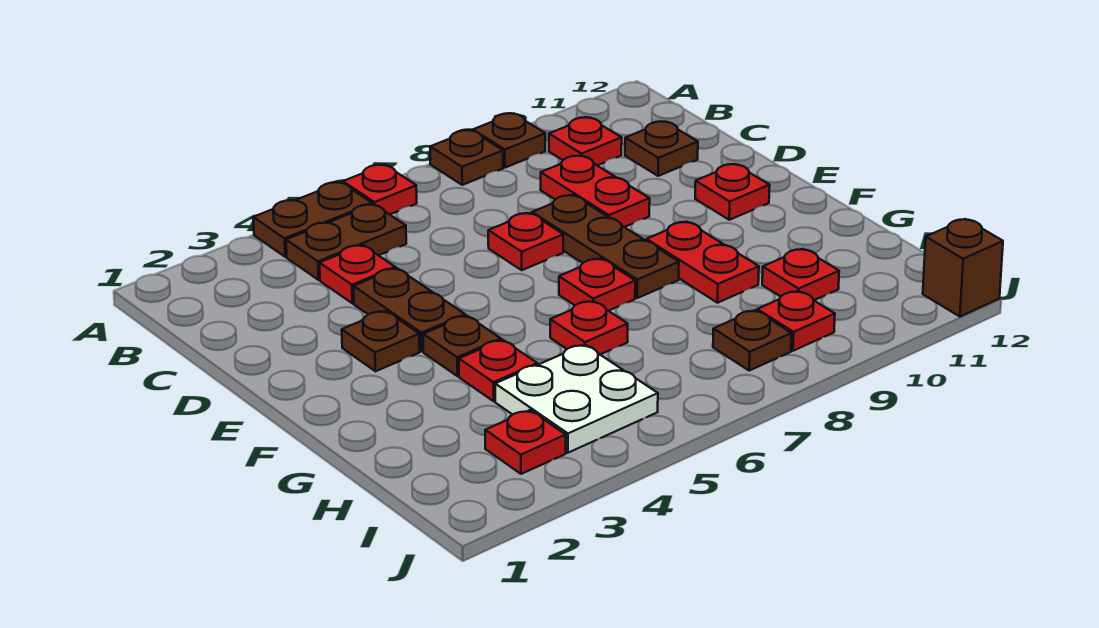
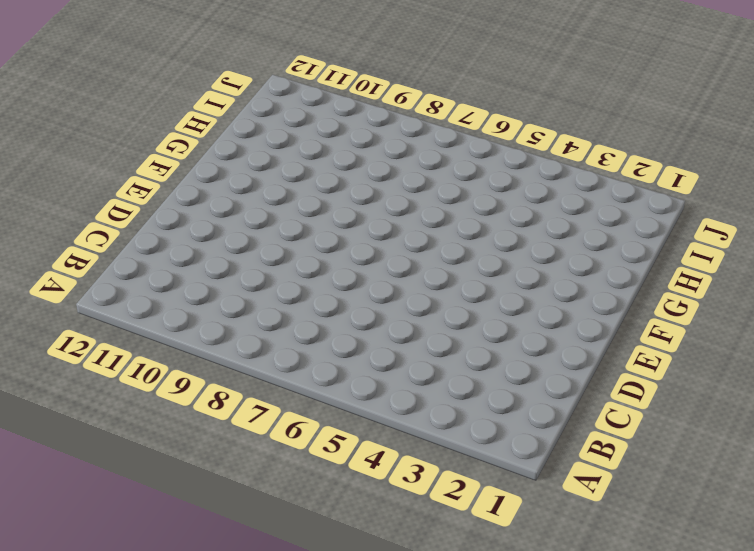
none -> brown plate A4:A5 level 1
none -> red plate A6 level 1
none -> brown plate A8 level 1

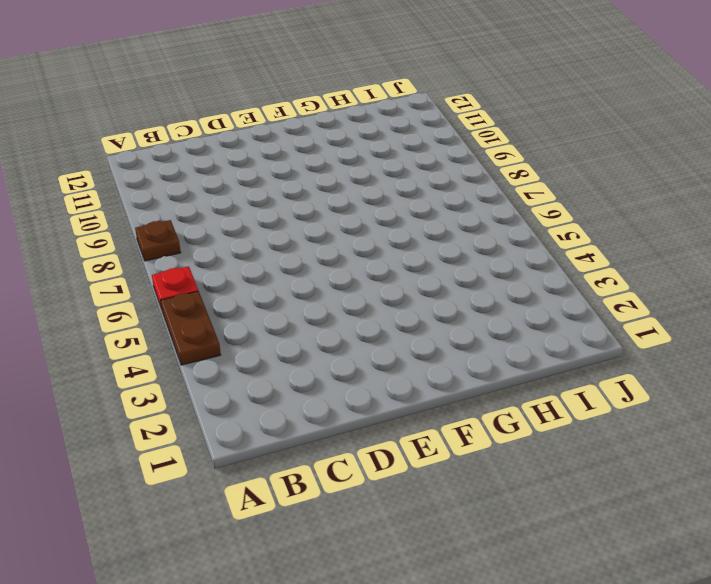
none -> brown plate A9 level 1
none -> brown plate B4:B5 level 1
none -> red plate B10 level 1

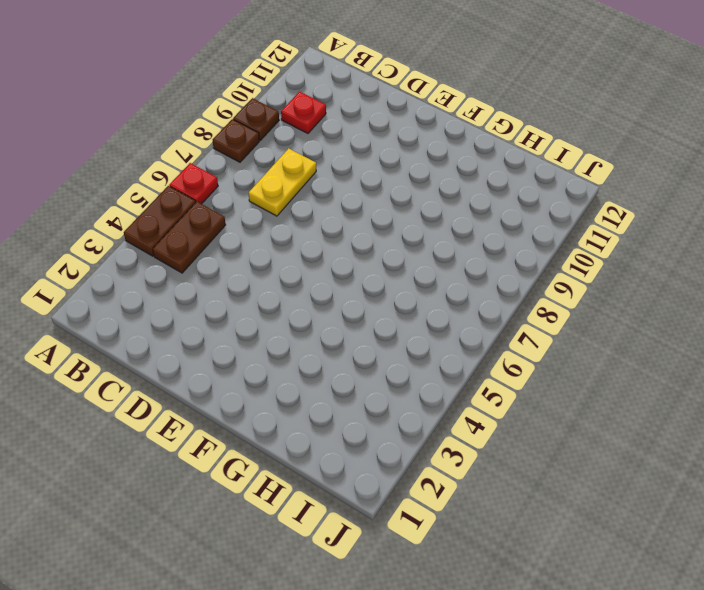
yellow plate C7:C8 level 1 -> none
none -> red plate C4 level 1
none -> red plate C9:D9 level 1
none -> brown plate C11 level 1

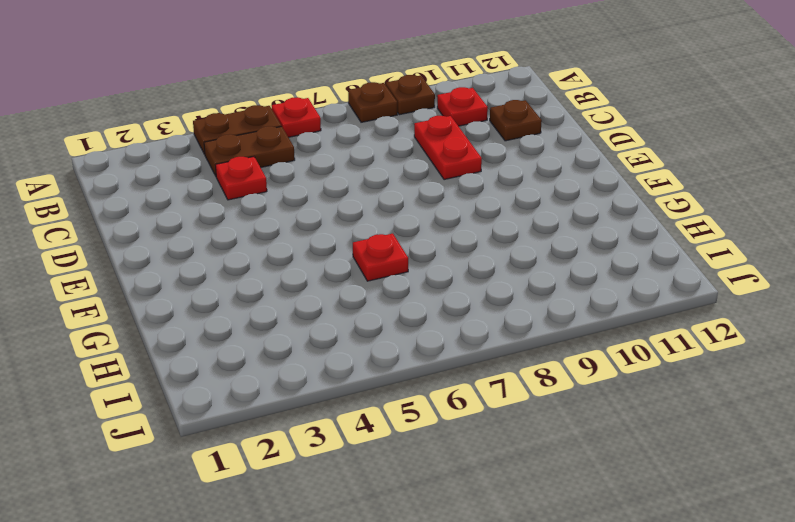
none -> brown plate D4:E4 level 1
none -> red plate D7 level 1
none -> brown plate D8:F8 level 1

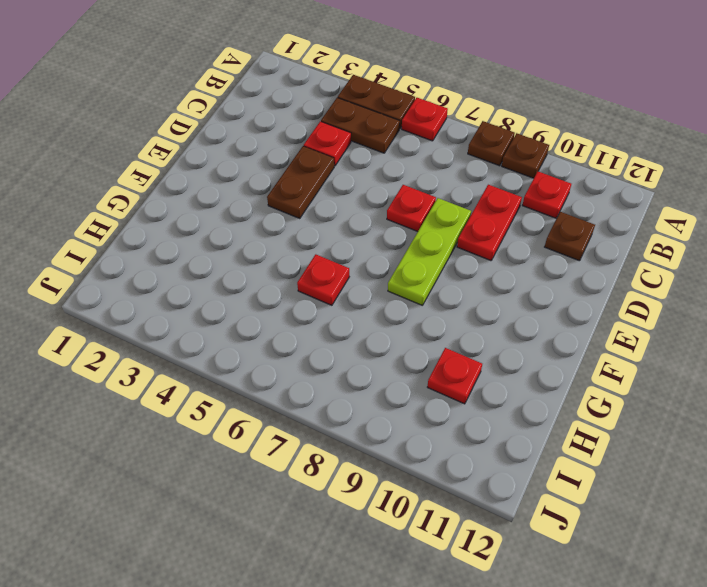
lime plate D8:F8 level 1 -> brown plate D8:F8 level 1
none -> brown plate E3 level 1
none -> red plate E11 level 1
none -> brown plate F4 level 1

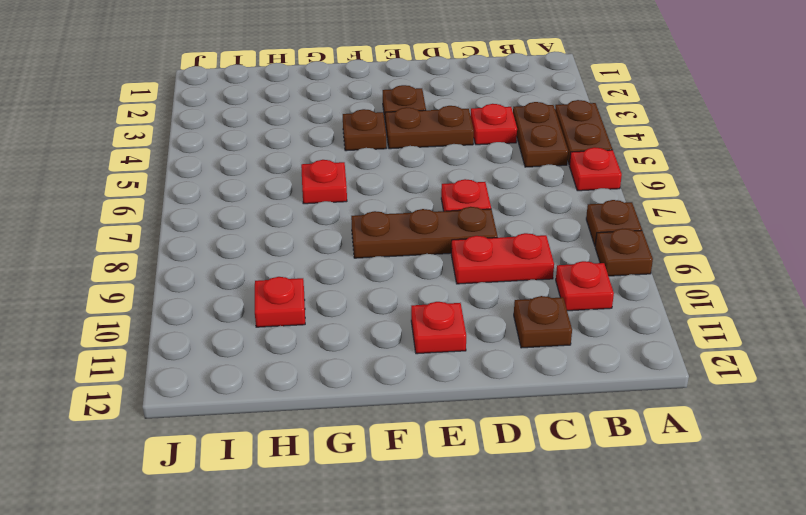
none -> red plate F7 level 1
none -> red plate F9:G9 level 1
none -> red plate G4 level 1

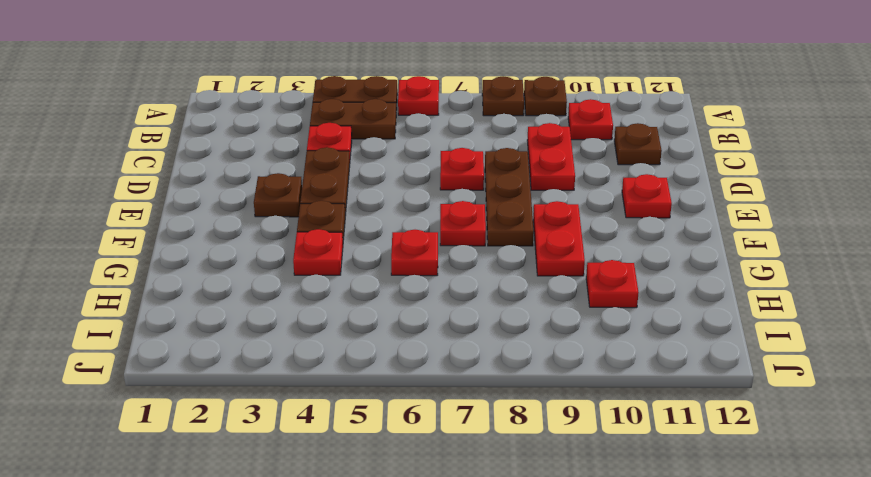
none -> white plate H4:I5 level 1
none -> red plate I3 level 1
none -> brown plate I8 level 1

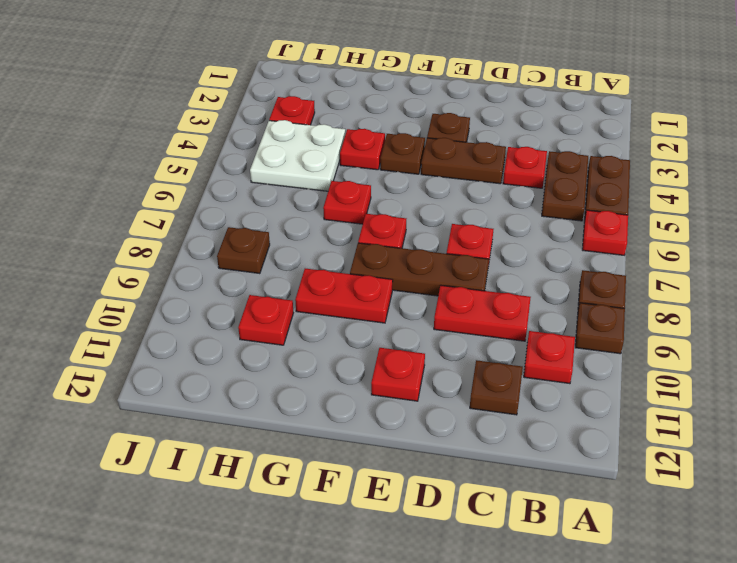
none -> red plate I9 level 1
none -> brown brick J12 level 1

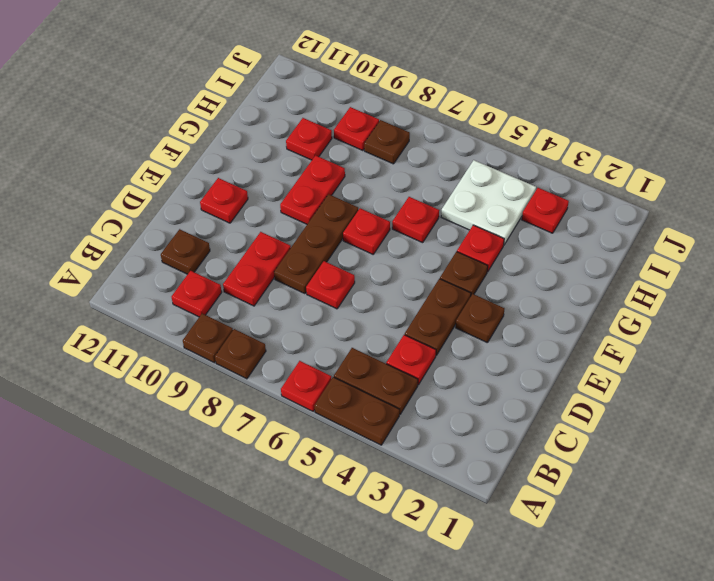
none -> brown brick J12 level 1

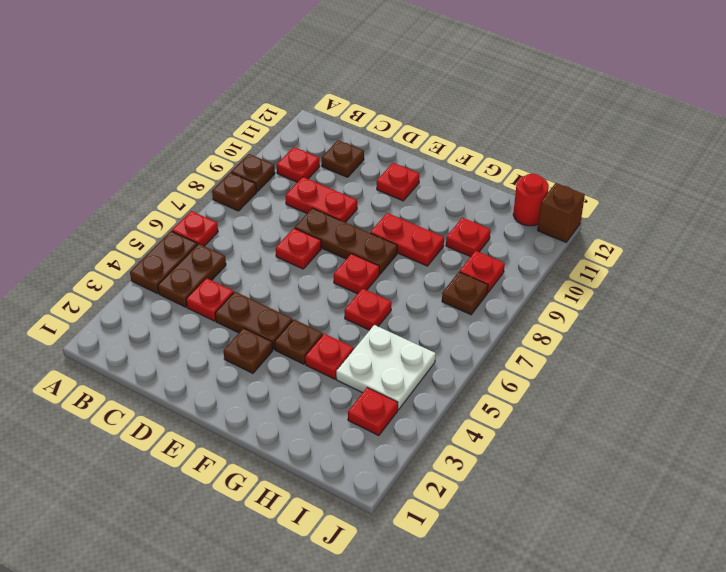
red round brick I12 level 1 -> none

